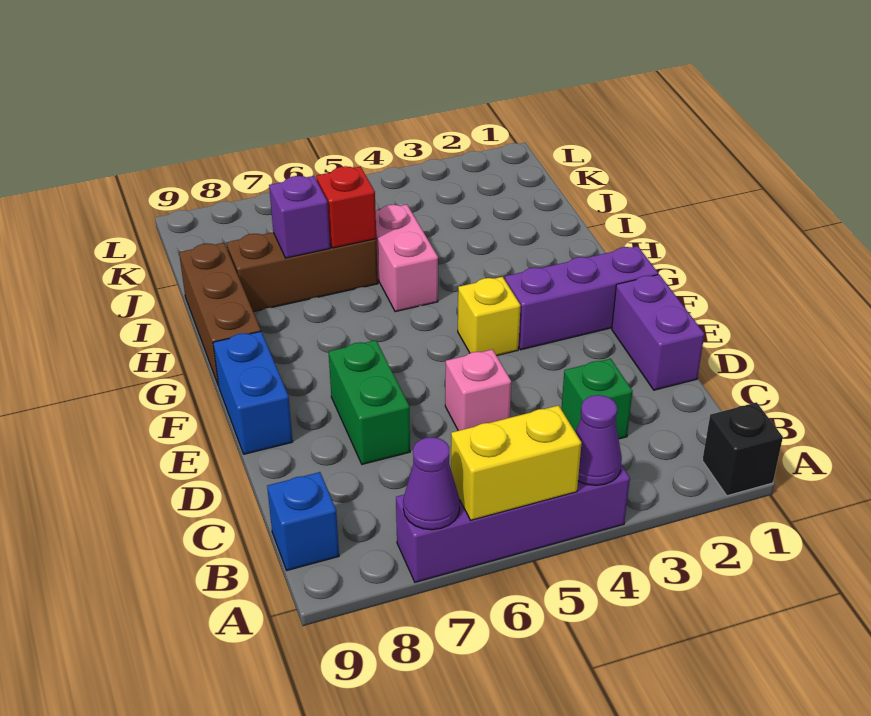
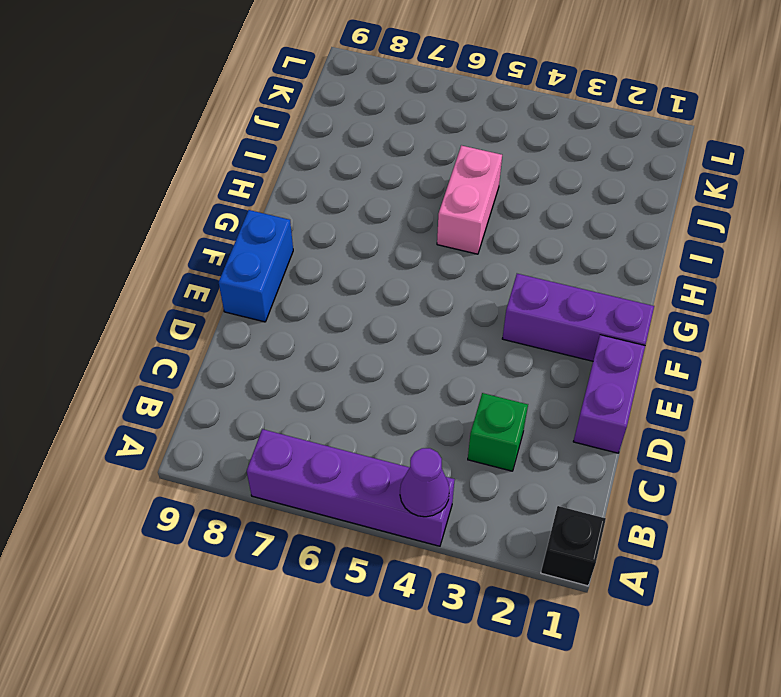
none -> blue brick B9 level 1
none -> pink brick D5 level 1
none -> green brick D7:E7 level 1

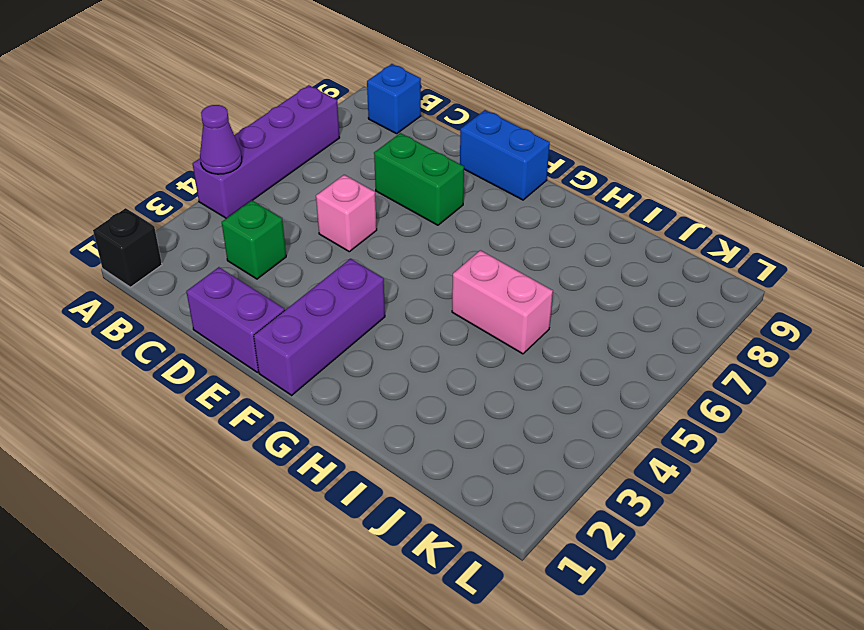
none -> yellow brick F4 level 1
none -> brown brick G9:I9 level 1
none -> brown brick I6:I8 level 1

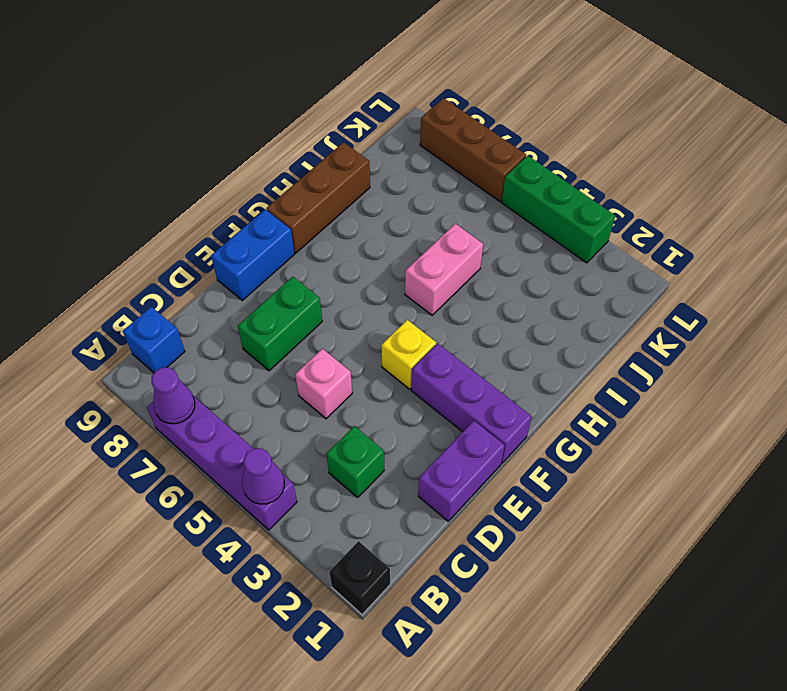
green brick L3:L5 level 1 -> none
brown brick L6:L8 level 1 -> brown brick I6:I8 level 1
none -> yellow brick A5:A6 level 2
none -> red brick I6 level 2
none -> purple brick I7 level 2

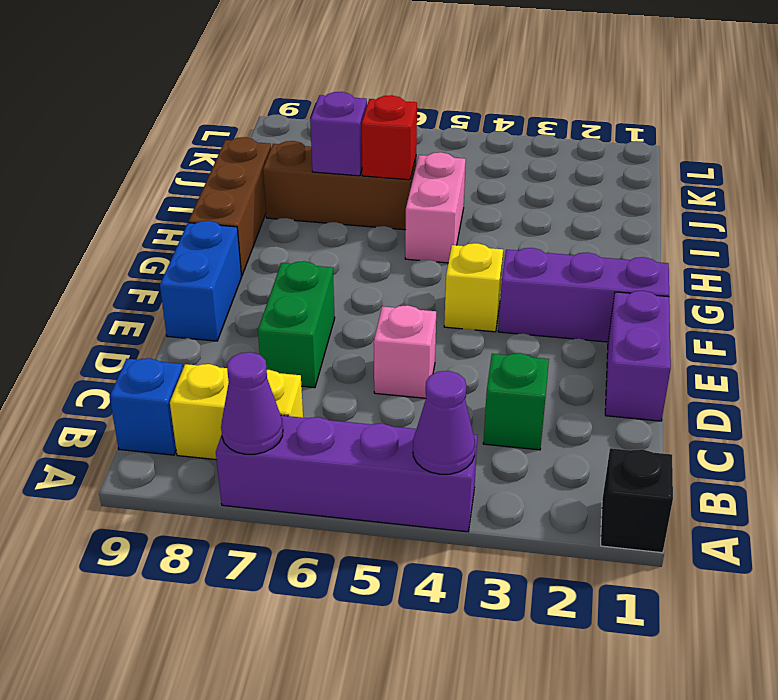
yellow brick B7:B8 level 1 -> yellow brick A5:A6 level 2

